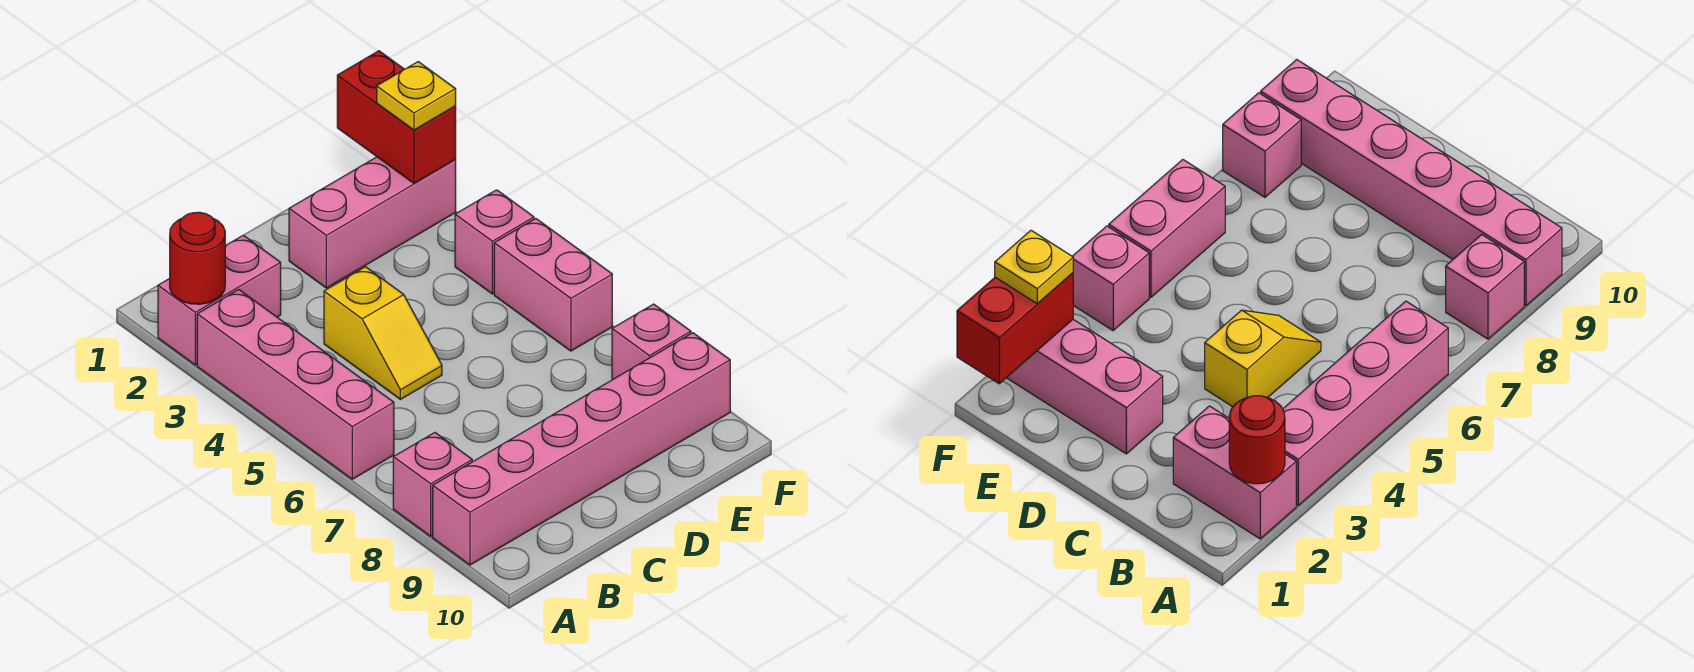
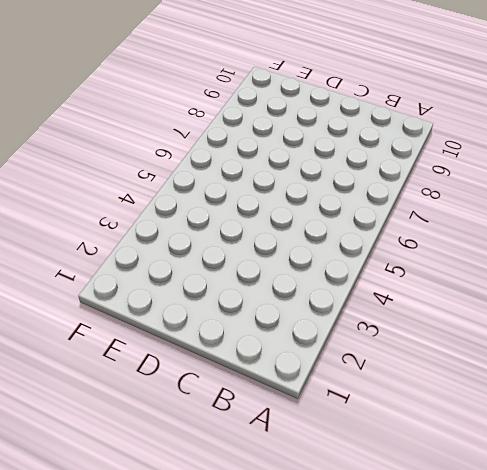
none -> pink brick A2:B2 level 1
none -> pink brick A3:A6 level 1
none -> pink brick A8 level 1

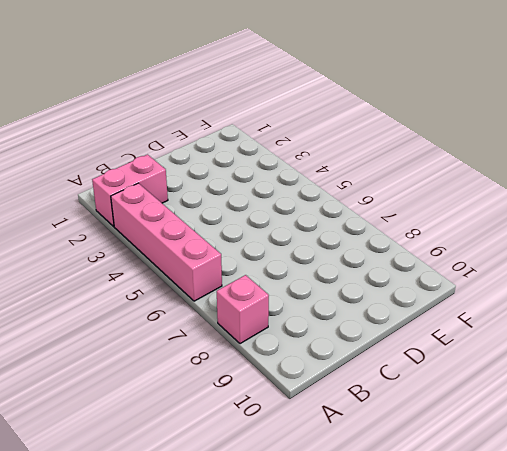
none -> pink brick A9:F9 level 1
none -> yellow slope C4:C5 level 1 top 4
none -> pink brick D2:F2 level 1

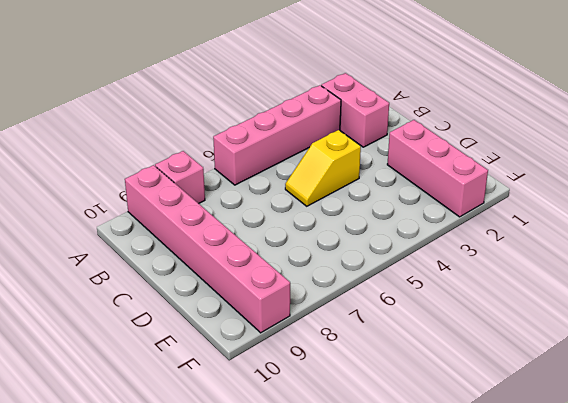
none -> pink brick F4 level 1
none -> pink brick F5:F6 level 1
none -> pink brick F8 level 1

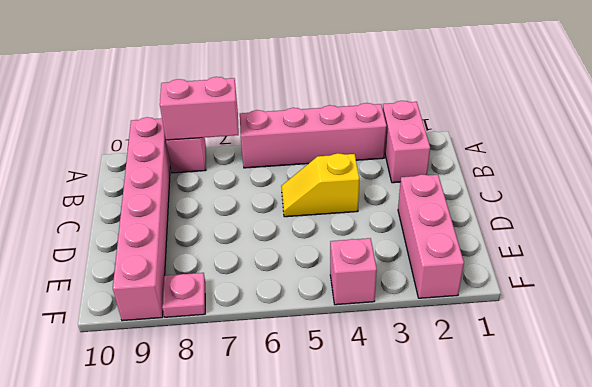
pink brick A7:A8 level 2 -> pink brick F5:F6 level 1
pink plate F8 level 1 -> pink brick F8 level 1
none -> red round brick A2 level 2
none -> red brick F1:F2 level 2
none -> yellow plate F2 level 3

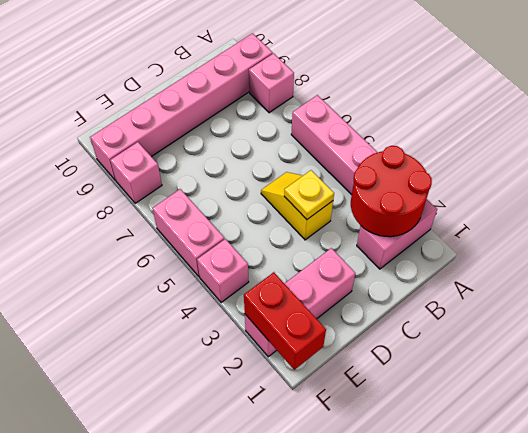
red round brick A2:B3 level 2 -> red round brick A2 level 2
yellow plate C4 level 2 -> yellow plate F2 level 3

